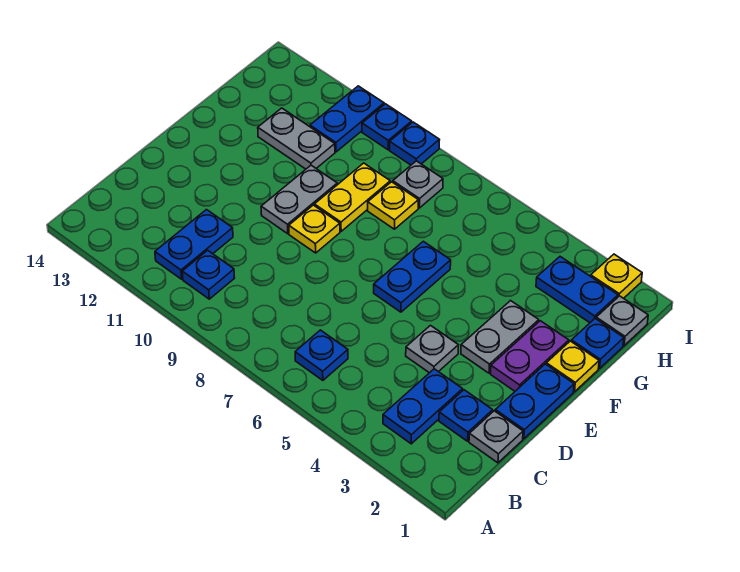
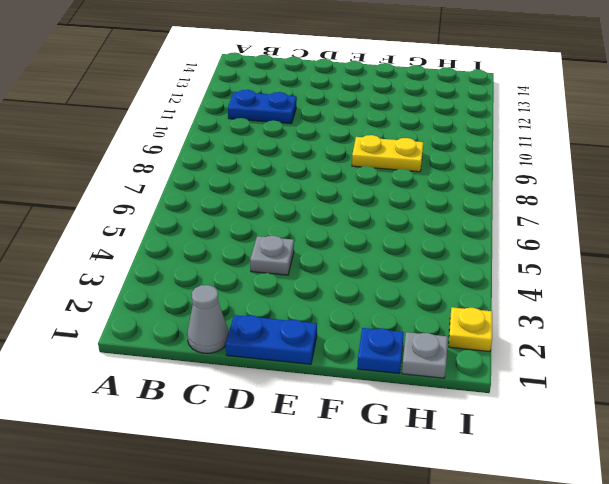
grey cone C1 level 1 -> grey plate C1 level 1
none -> blue plate B3:C3 level 1
none -> blue plate B6 level 1
none -> blue plate B10 level 1

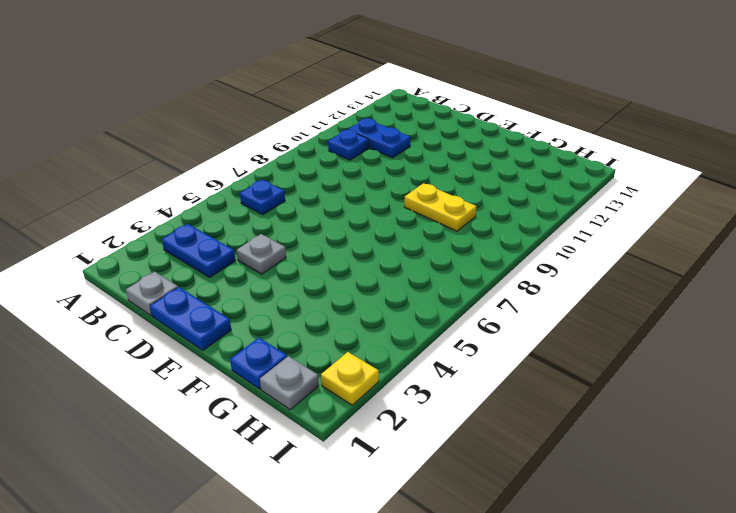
none -> blue plate C2 level 1
none -> purple plate E2:F2 level 1
none -> grey plate E3:F3 level 1

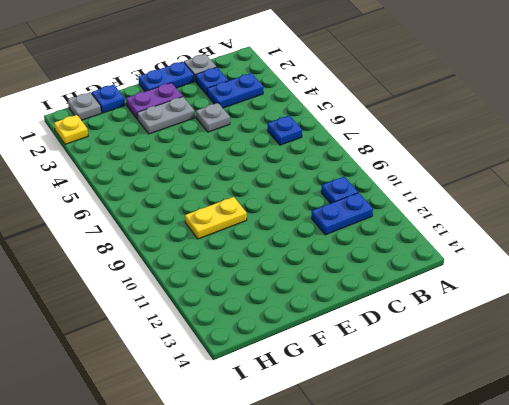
none -> blue plate E6:F6 level 1
none -> yellow plate E9 level 1
none -> grey plate E10:F10 level 1

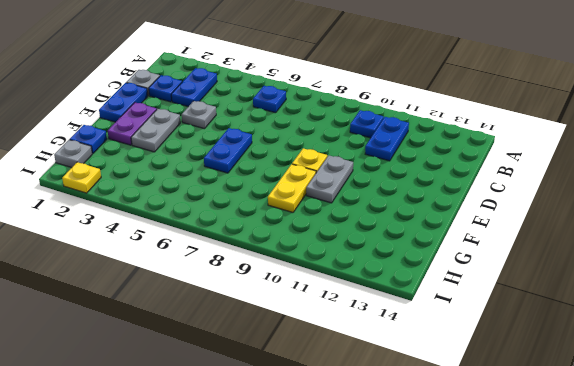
none -> yellow plate F1 level 1
none -> yellow plate G8 level 1
none -> grey plate G11:G12 level 1

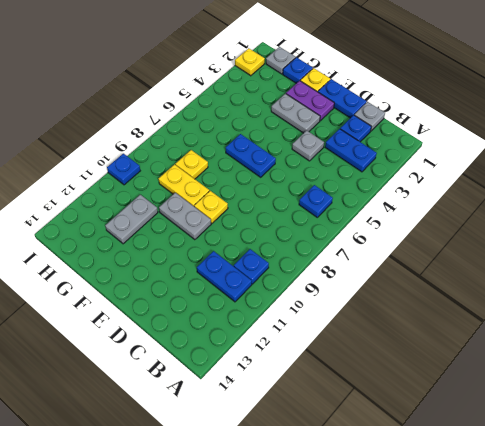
none -> blue plate H2:H3 level 1
none -> grey plate H8 level 1
none -> blue plate H11:I11 level 1

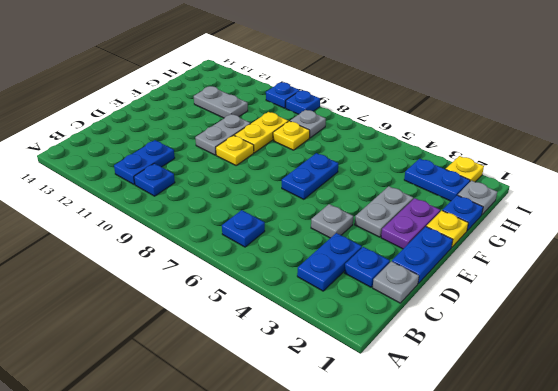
none -> blue plate H11:I11 level 1

